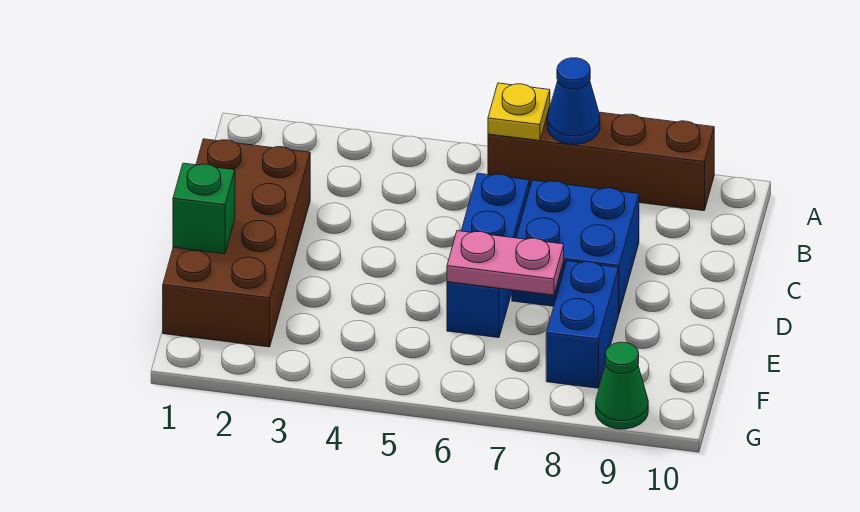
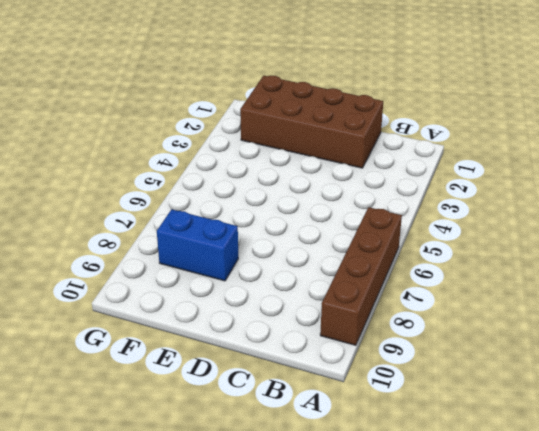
none -> blue brick C6:E6 level 1
none -> blue brick C7:D8 level 1

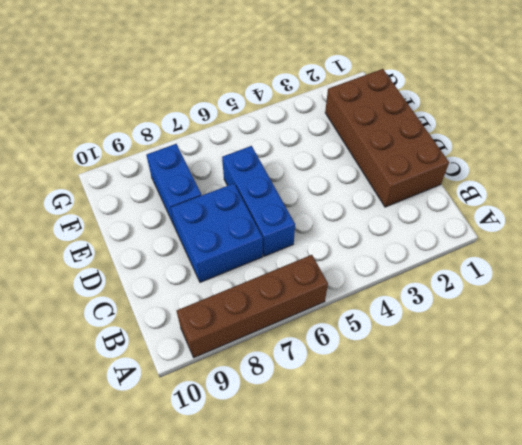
none -> green cone G9 level 1
none -> yellow plate A6 level 2

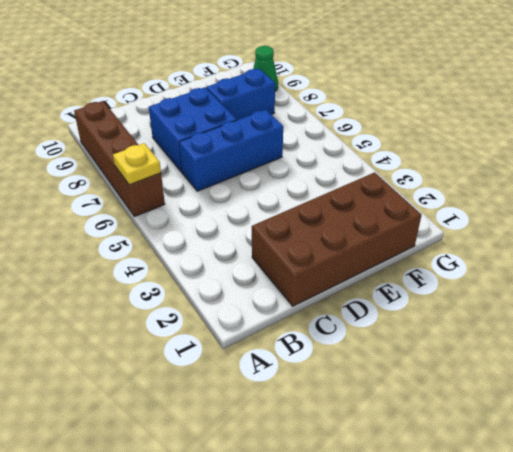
none -> blue cone A7 level 2
none -> green brick E1 level 2

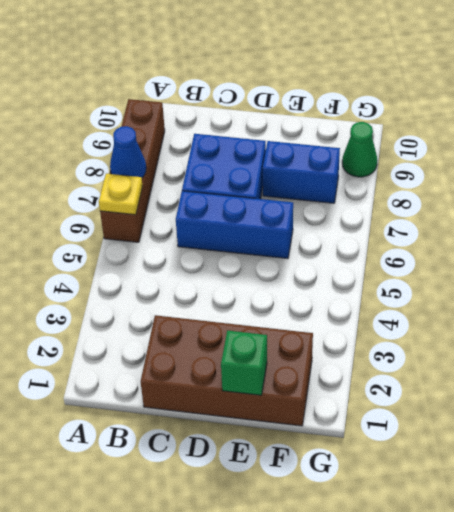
none -> pink plate E6:E7 level 2

